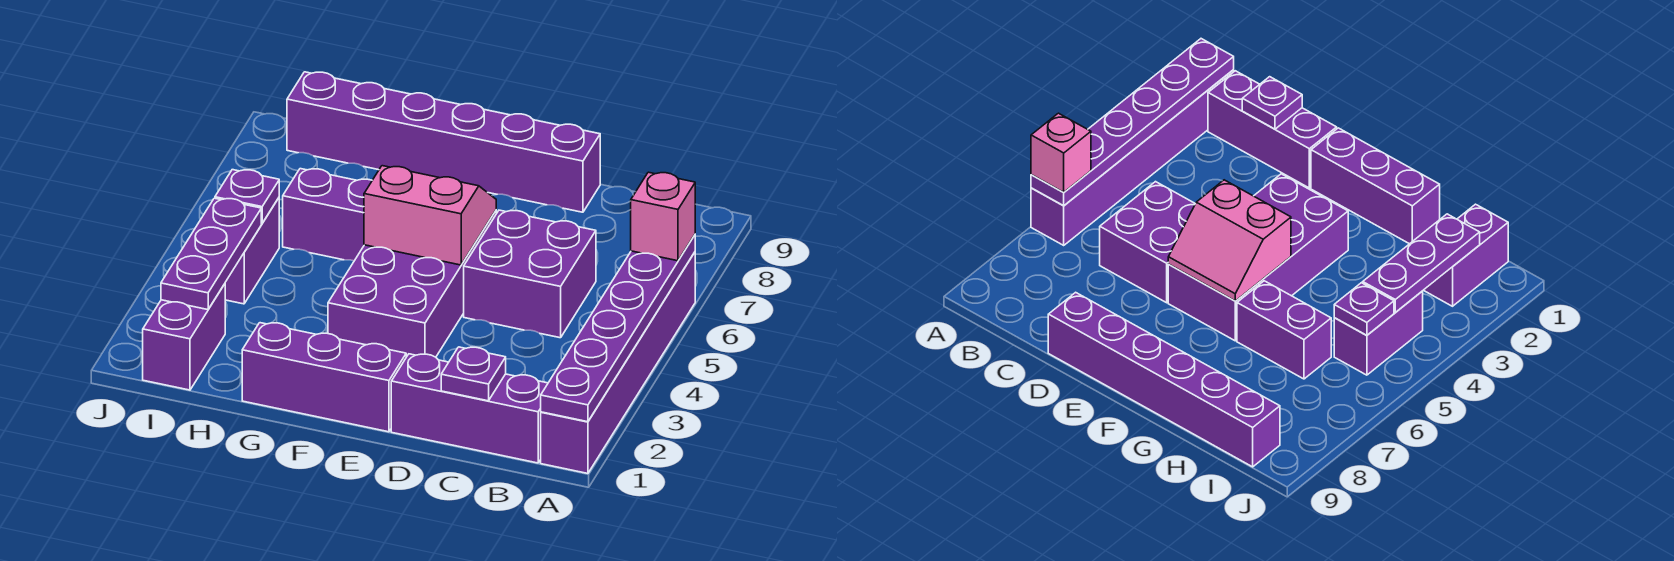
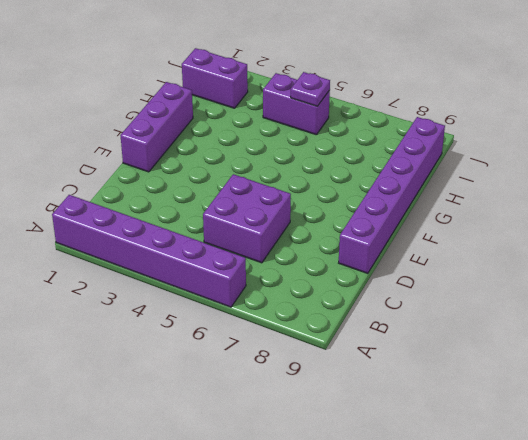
none -> purple brick B1:D1 level 1
none -> purple brick E3:F6 level 1
none -> purple brick G6:H6 level 1

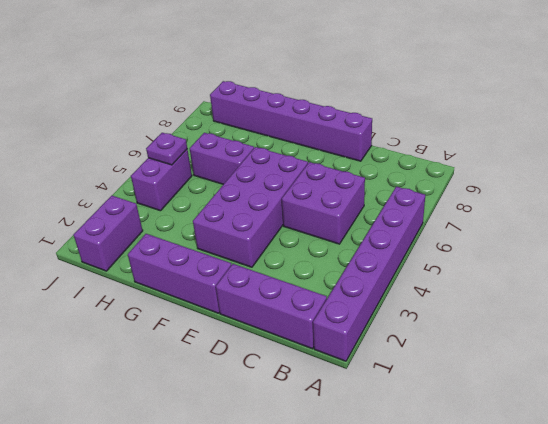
none -> purple plate A1:A6 level 2
none -> purple plate C1 level 2
none -> pink slope E5:F6 level 2 top 5

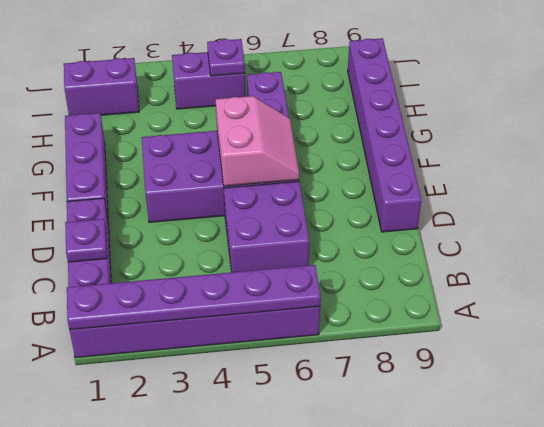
none -> purple plate I2:I4 level 2
none -> pink brick A6 level 3

